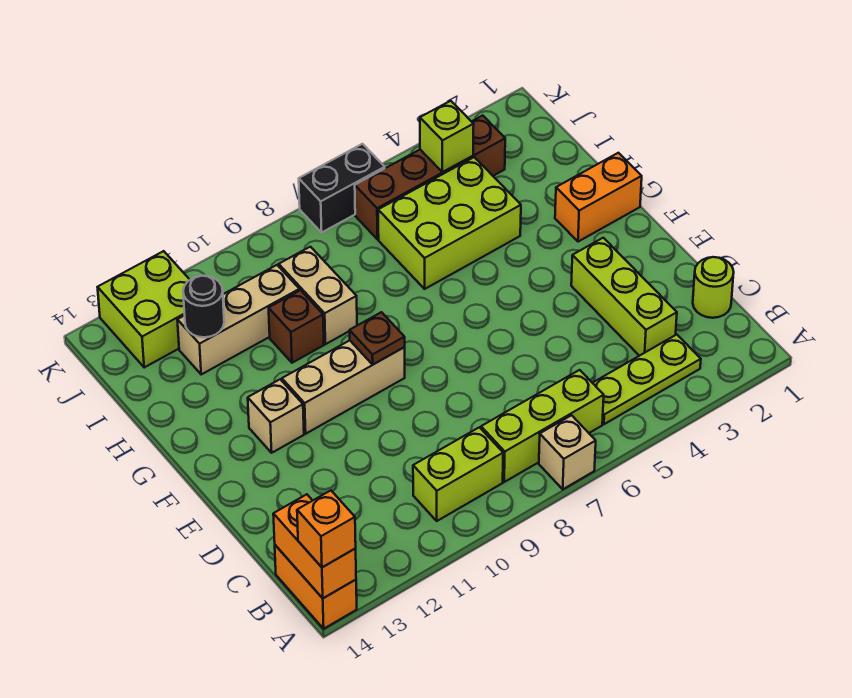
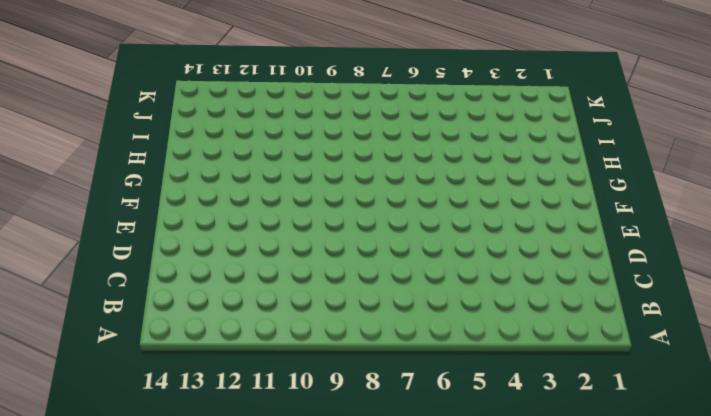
none -> tan brick A7 level 1
none -> orange brick A14:B14 level 1
none -> lime plate B3:B5 level 1

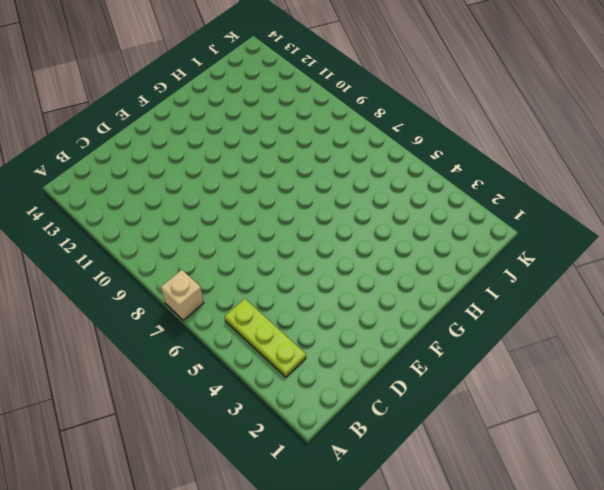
none -> orange brick A14:B14 level 1
none -> lime brick B6:B8 level 1
none -> lime brick B9:B10 level 1

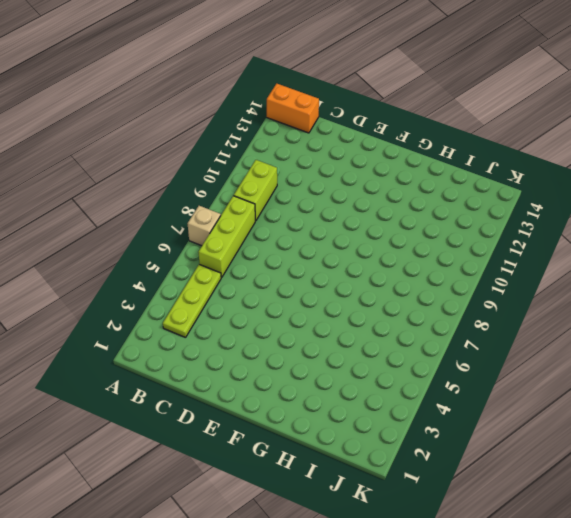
none -> lime round brick C1 level 1
none -> lime brick C3:E3 level 1
none -> tan brick F9:F11 level 1

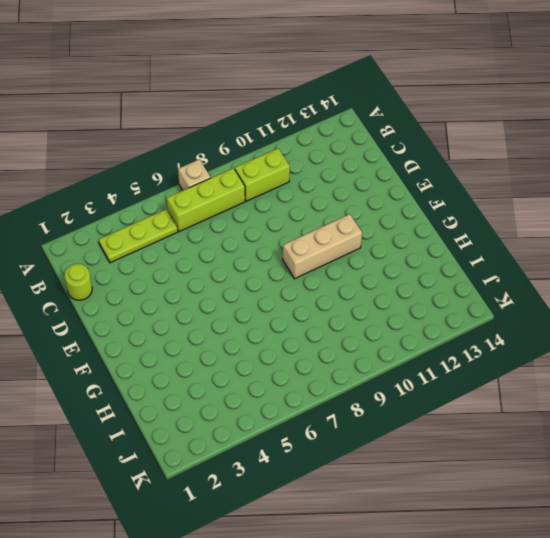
none -> orange brick A14:B14 level 1
none -> lime brick C3:E3 level 1
none -> tan brick F12 level 1

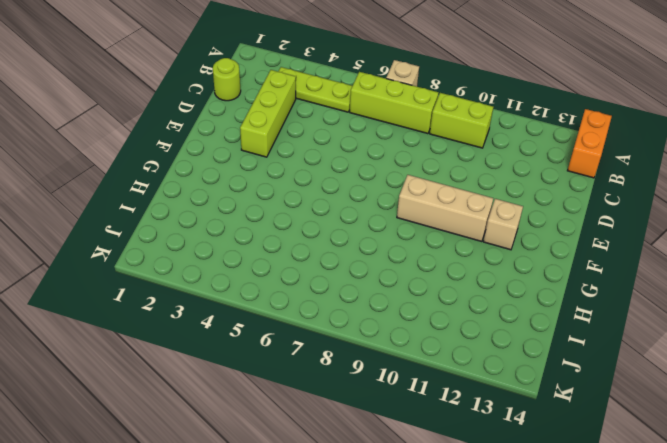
none -> orange brick G1:G2 level 1
none -> lime brick H4:I6 level 1
none -> tan brick H9:I9 level 1

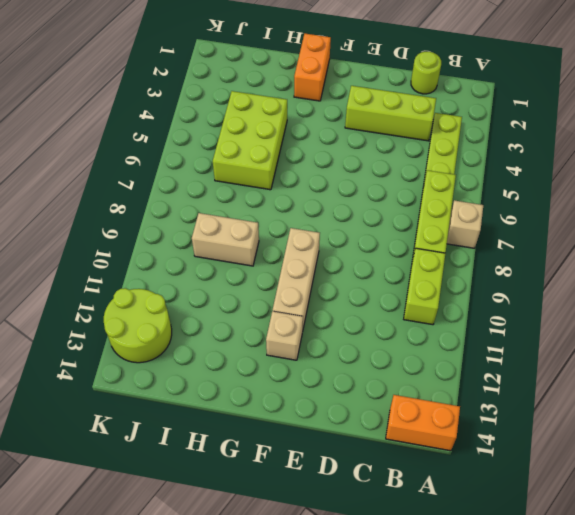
lime round brick J12:K13 level 1 -> lime brick J12:K13 level 1
none -> brown brick H10 level 1
none -> tan brick I10:I12 level 1
none -> brown brick J3:J6 level 1

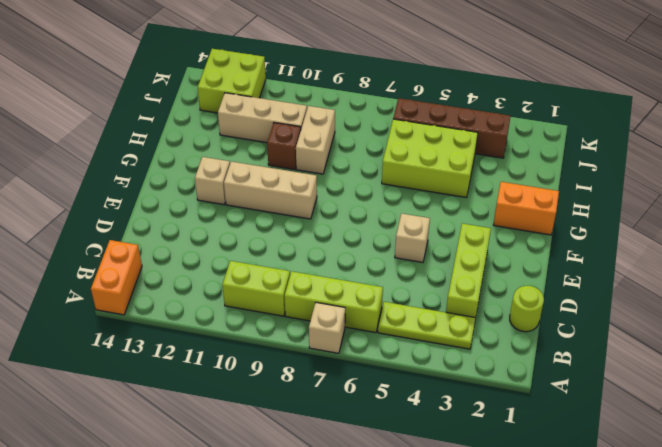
tan brick E5 level 1 -> none
none -> black brick K6:K7 level 1
none -> orange brick A14:B14 level 2
none -> brown plate F9 level 2

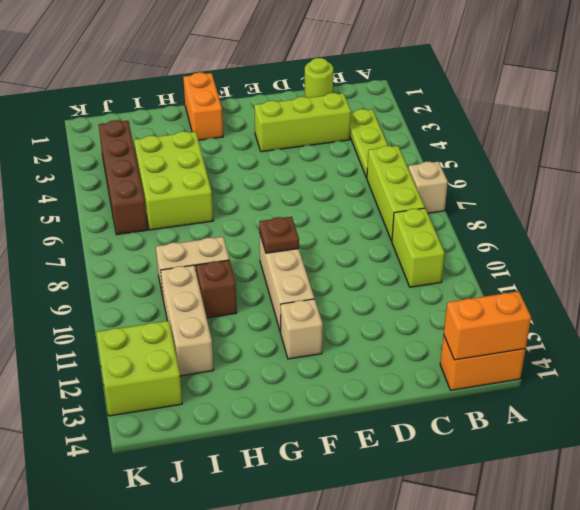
none -> black brick K6:K7 level 1
none -> black round brick I12 level 2
none -> lime brick J4 level 2

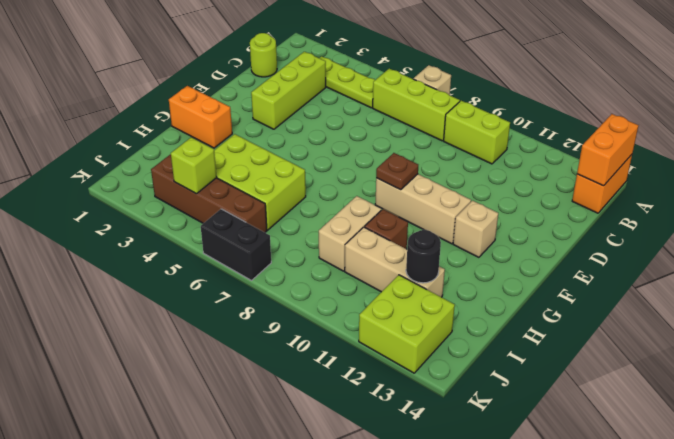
none -> orange brick A14 level 3

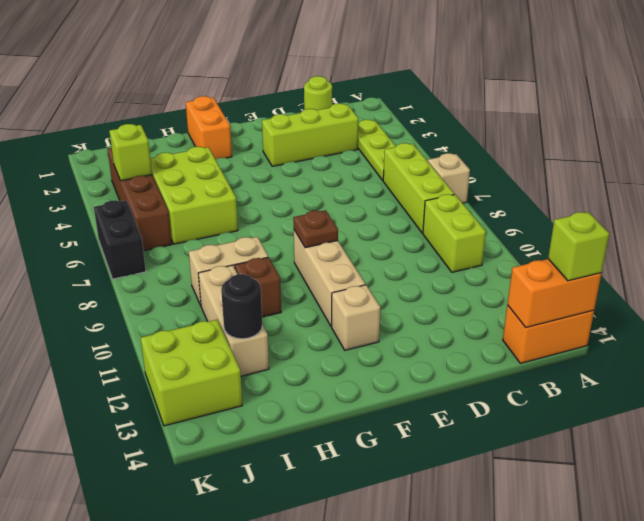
lime brick A14 level 3 -> orange brick A14 level 3

